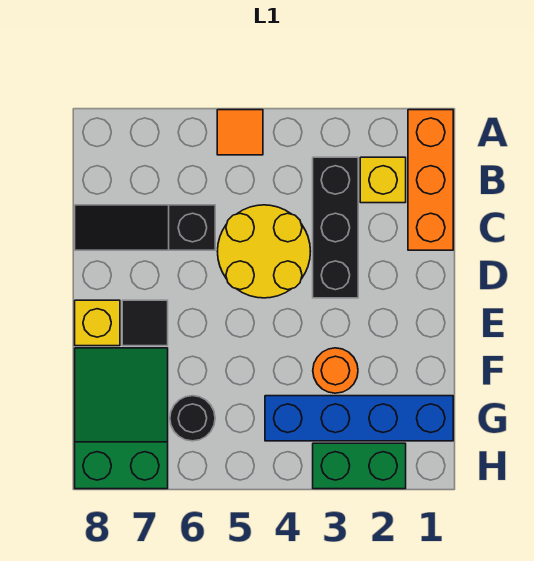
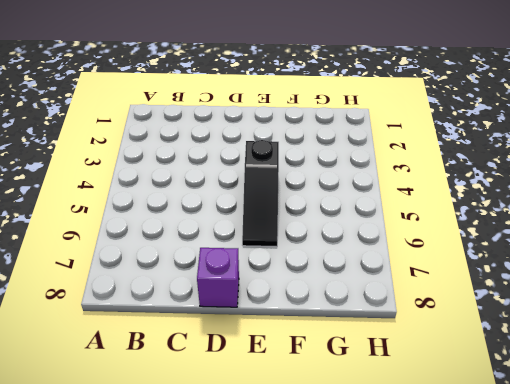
purple brick D8 level 1 -> none
black slope E4:E6 level 1 top 4 -> black slope C6:C8 level 1 top 6
none -> orange brick A1:C1 level 1
none -> orange tile A5 level 1
none -> yellow brick B2 level 1

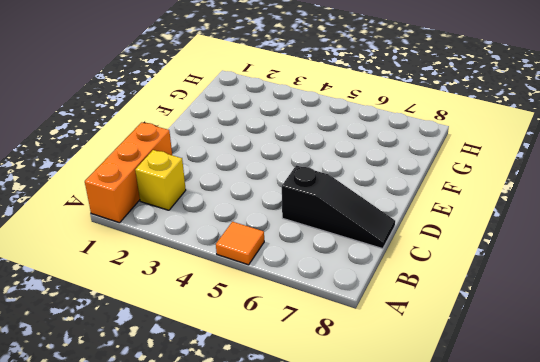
none -> black brick B3:D3 level 1
none -> yellow round brick C4:D5 level 1
none -> black tile E7 level 1

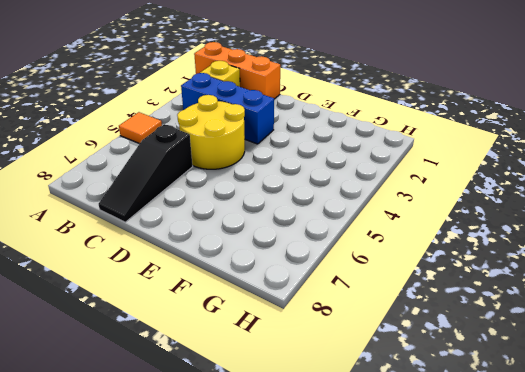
blue brick B3:D3 level 1 -> black brick B3:D3 level 1
none -> black tile E7 level 1
none -> yellow brick E8 level 1
none -> orange round brick F3 level 1

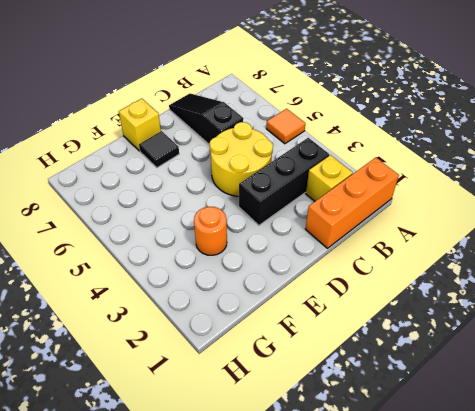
none -> green slope F7:H8 level 1 top H
none -> blue brick G1:G4 level 1
none -> black round brick G6 level 1

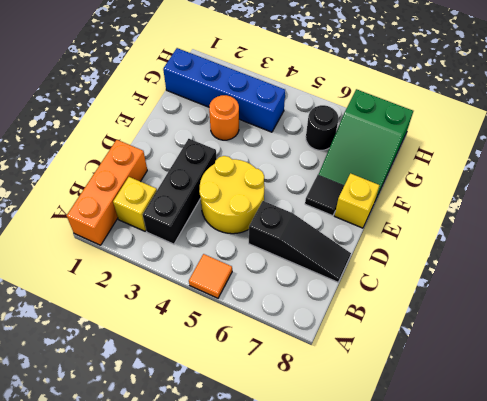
none -> green brick H2:H3 level 1

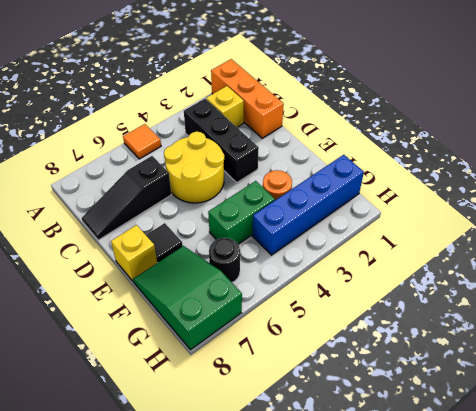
green brick F4:F5 level 1 -> green brick H2:H3 level 1

